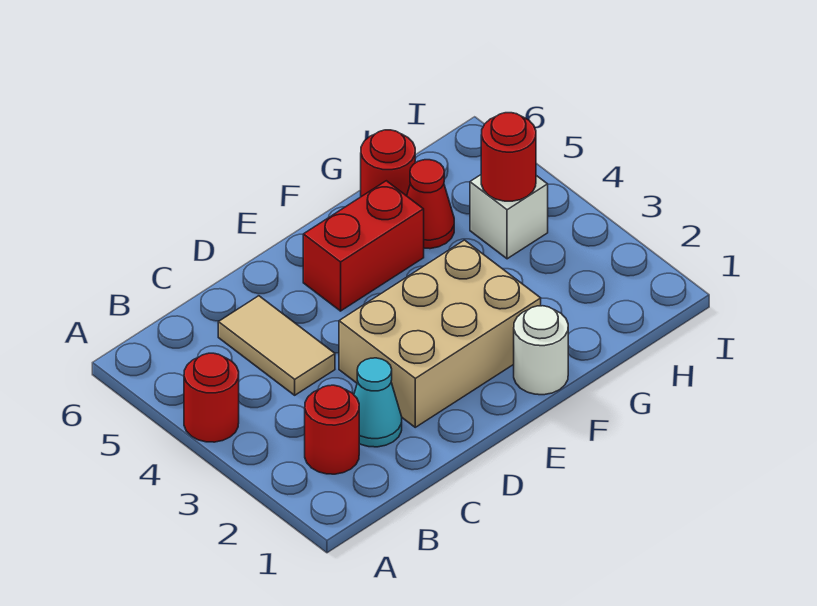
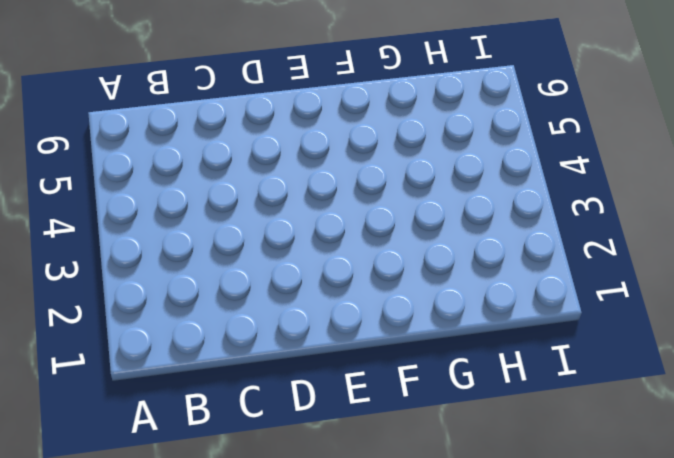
none -> red round brick A4 level 1
none -> red round brick B2 level 1

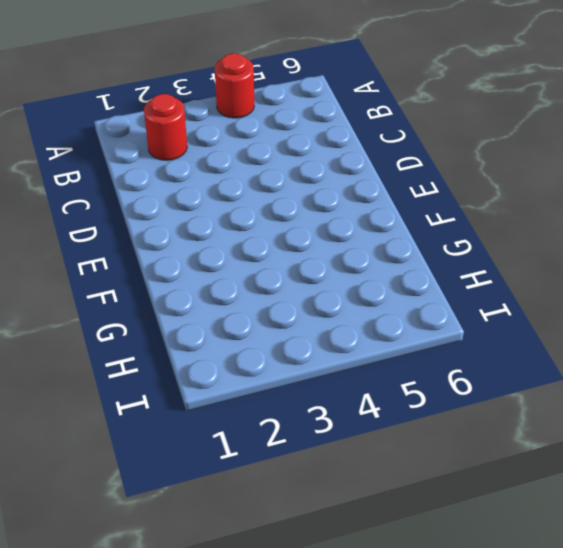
none -> cyan cone C2 level 1
none -> tan tile C4:C5 level 1

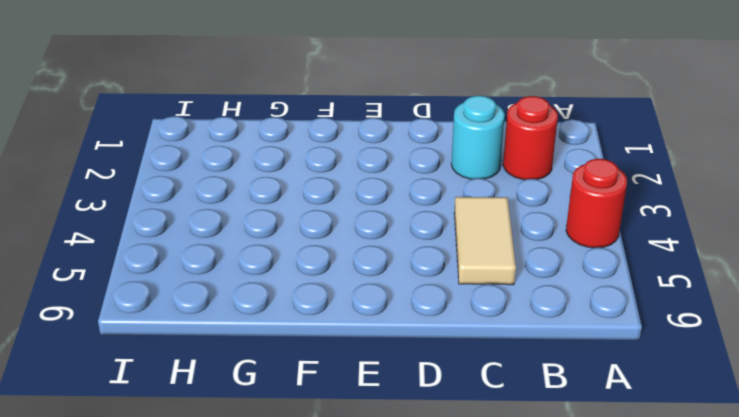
cyan round brick C2 level 1 -> cyan cone C2 level 1
none -> tan brick D2:F3 level 1
none -> red brick E5:F5 level 1

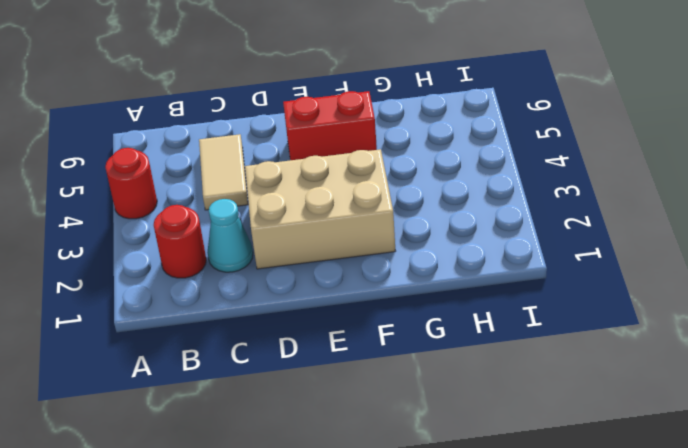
none -> white round brick F1 level 1
none -> red cone G5 level 1

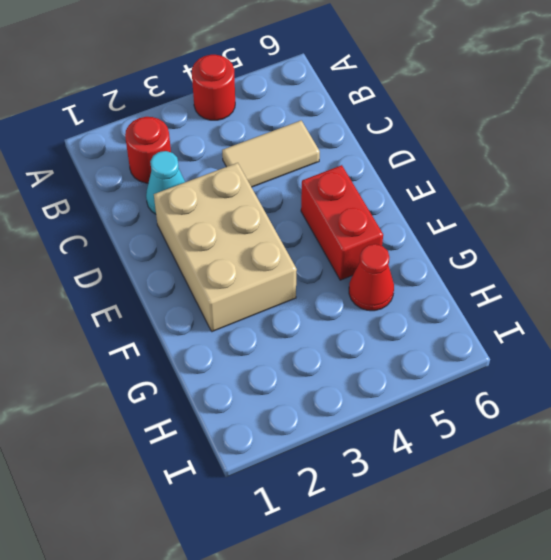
none -> white round brick F1 level 1
none -> red round brick G6 level 1

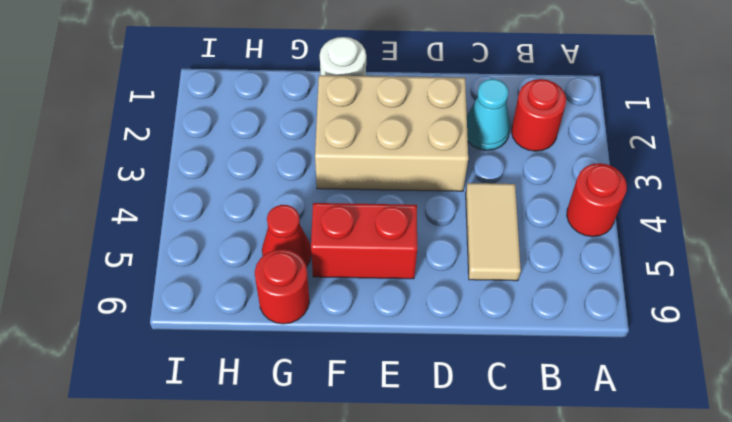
none -> white brick H4 level 1
none -> red round brick H4 level 2

